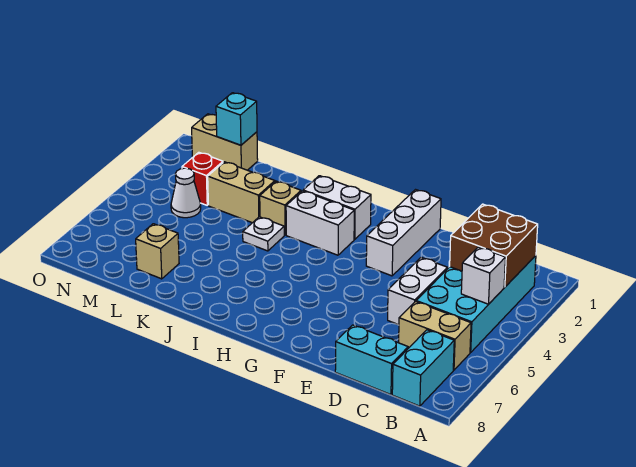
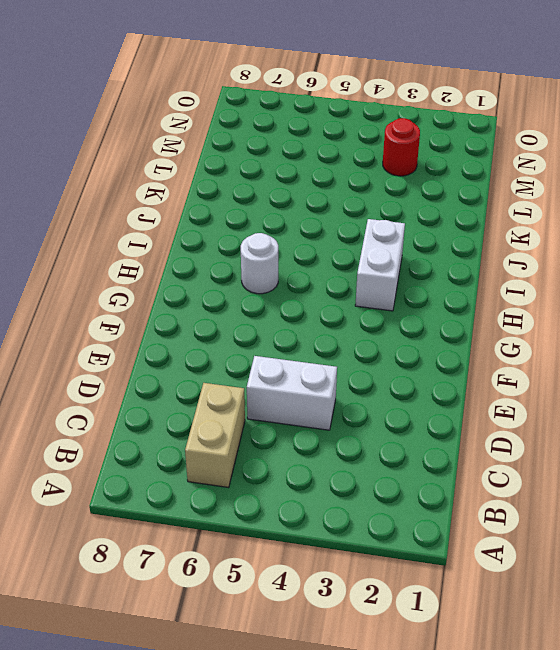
white round brick H6 level 1 -> none
red round brick M3 level 1 -> red brick M3 level 1
none -> cyan brick B2:C5 level 1
none -> cyan brick B7:B8 level 1
none -> cyan brick C8:D8 level 1

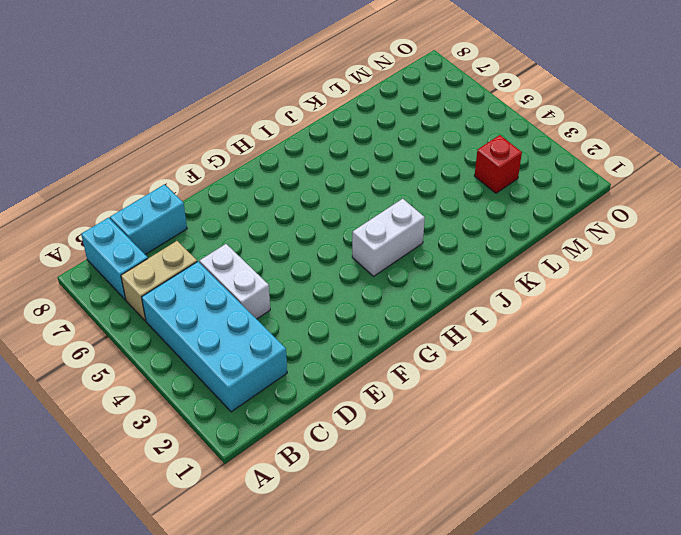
none -> white brick F1:F3 level 1
none -> white brick H2:I2 level 1
none -> tan brick J3 level 1

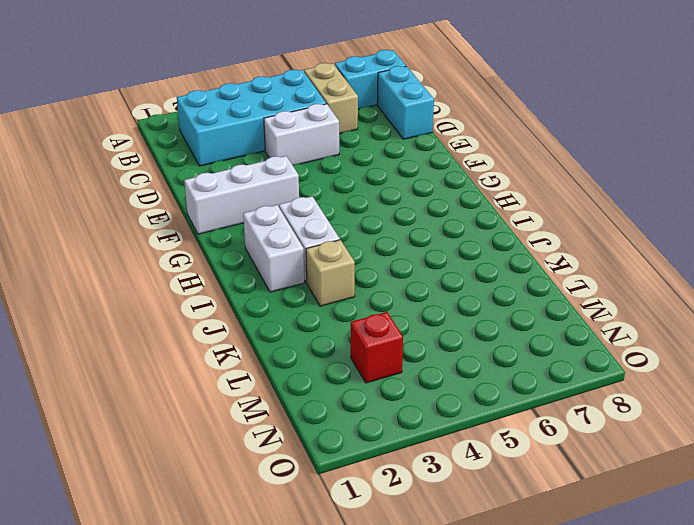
none -> white plate J4 level 1
none -> tan brick K3:L3 level 1
none -> tan brick L7 level 1

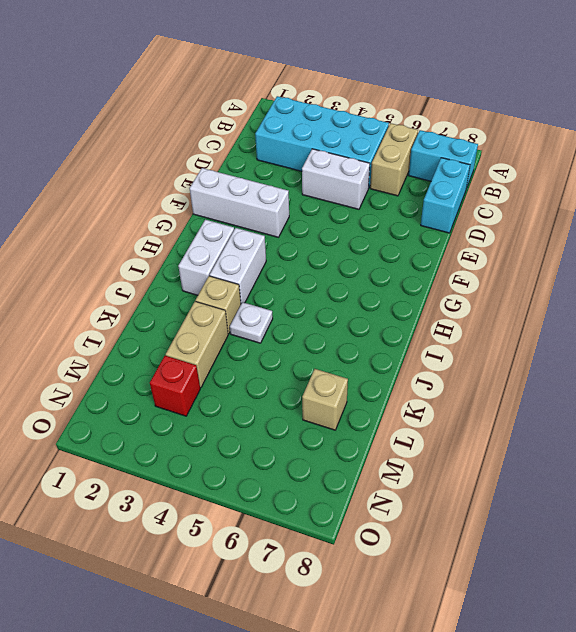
none -> tan brick M1:N1 level 1
none -> white cone M4 level 1
none -> brown brick B2:C3 level 2

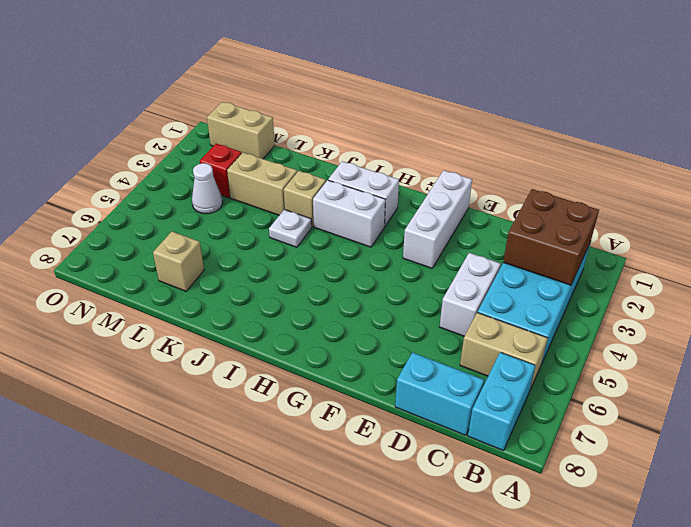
none -> white brick B4 level 2
none -> cyan brick M1 level 2

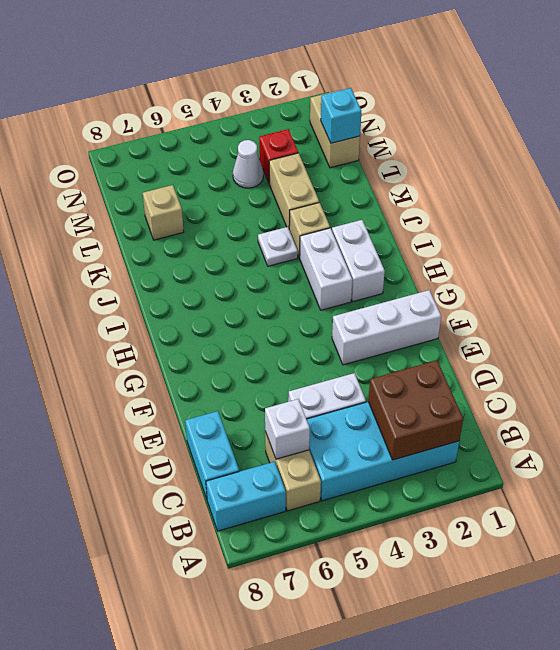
white brick C6 level 2 -> white brick B4 level 2

